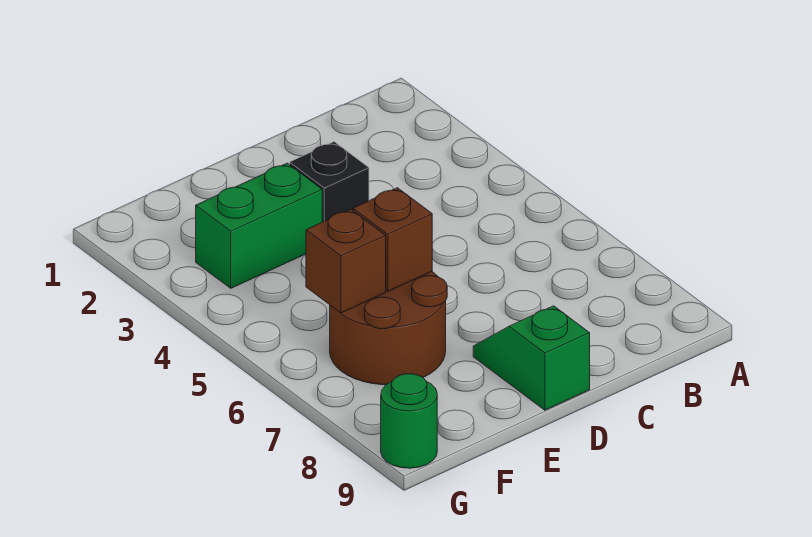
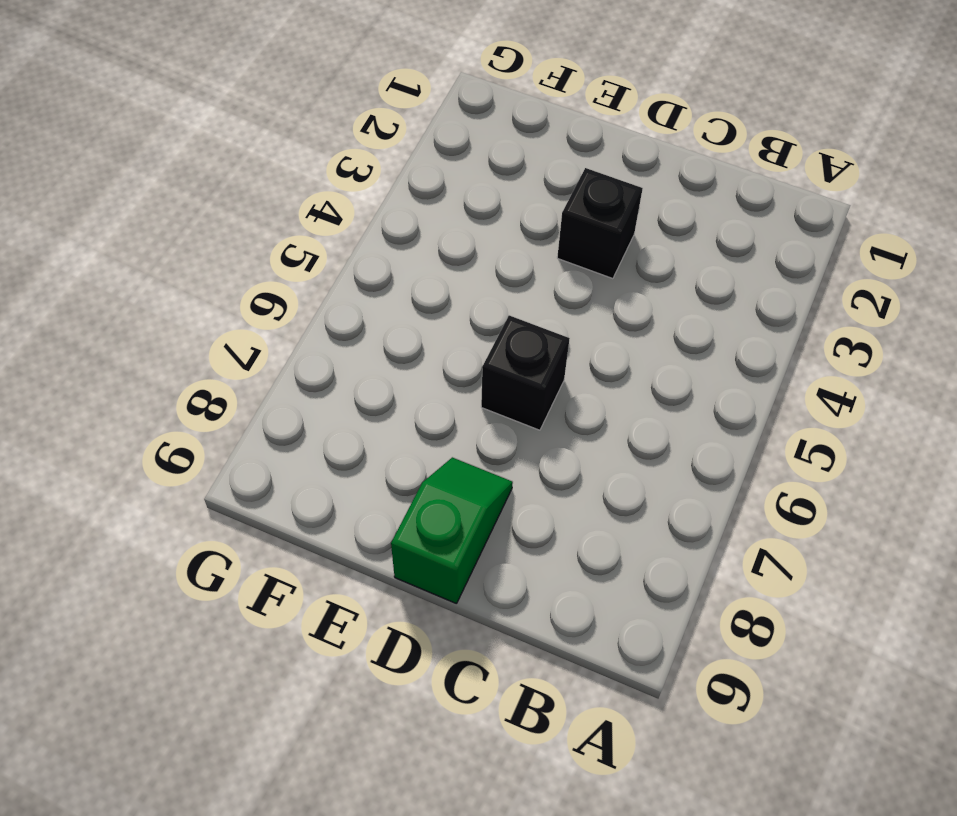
black brick D6 level 1 -> none
none -> green brick E3:F3 level 1
none -> brown round brick E6:F7 level 1

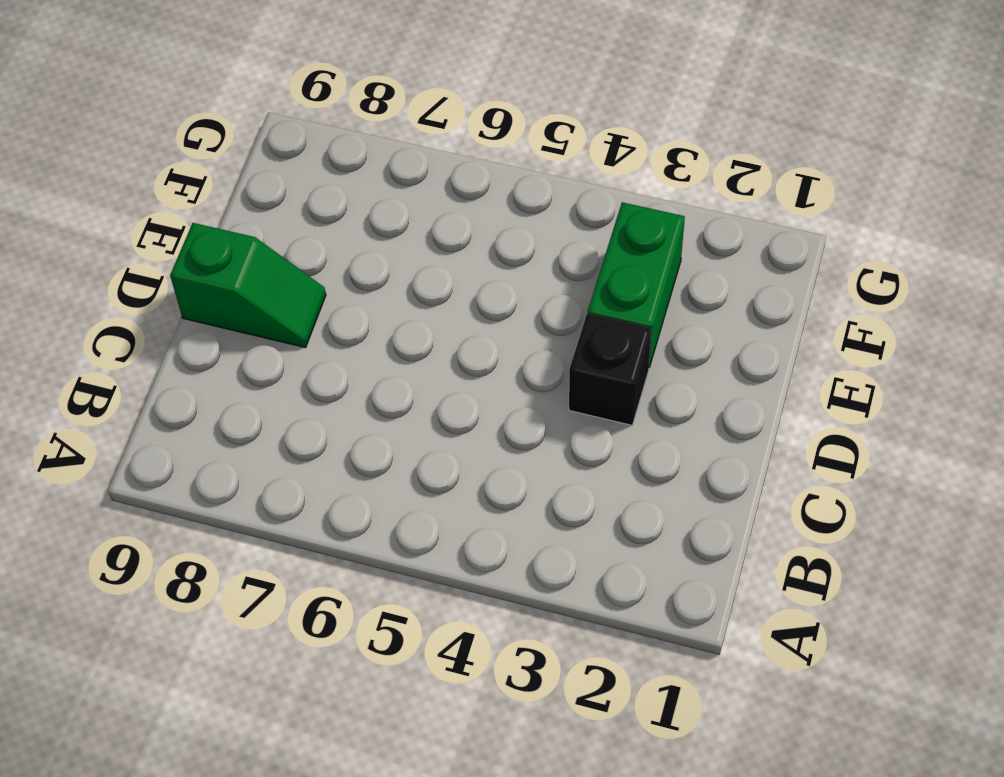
none -> brown round brick E6:F7 level 1
none -> green round brick G9 level 1

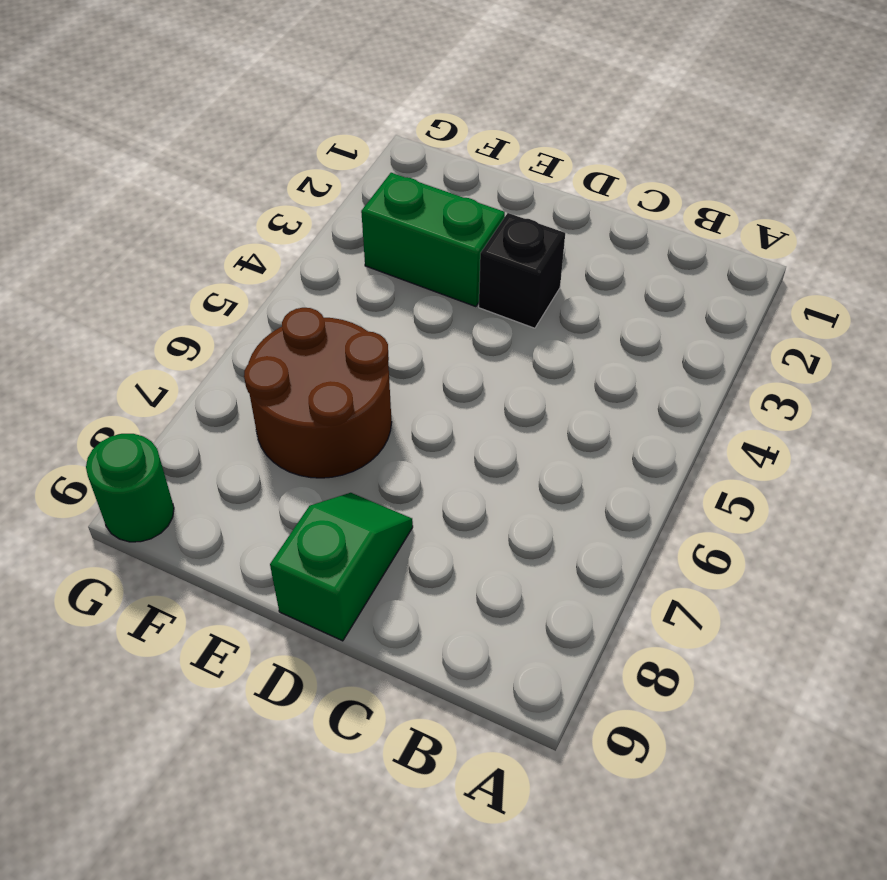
none -> brown brick E6 level 2
none -> brown brick F6 level 2

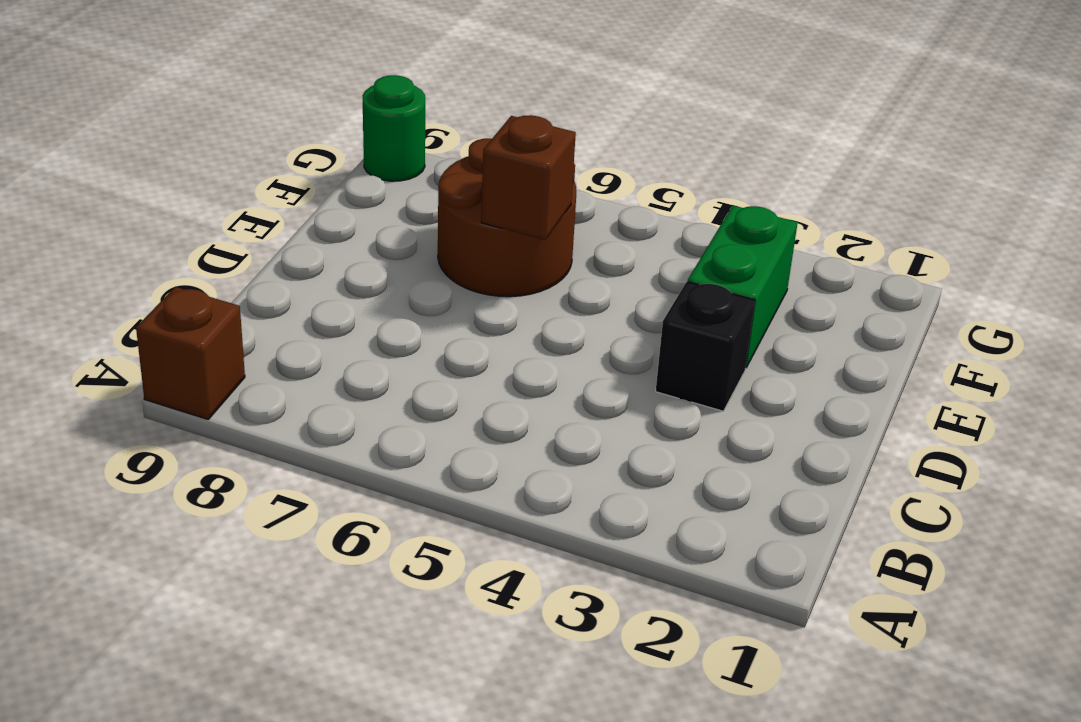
brown brick A9 level 1 -> brown brick F6 level 2
none -> green slope D8:D9 level 1 top 9

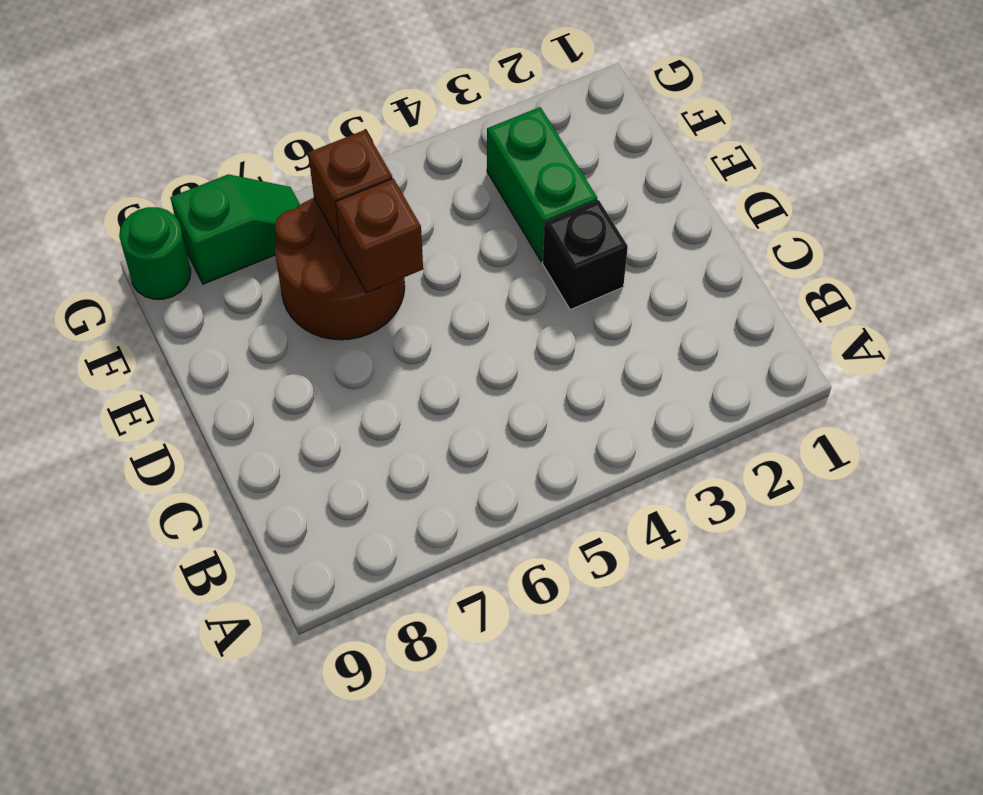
green slope G7:G8 level 1 top 8 -> green slope D8:D9 level 1 top 9

